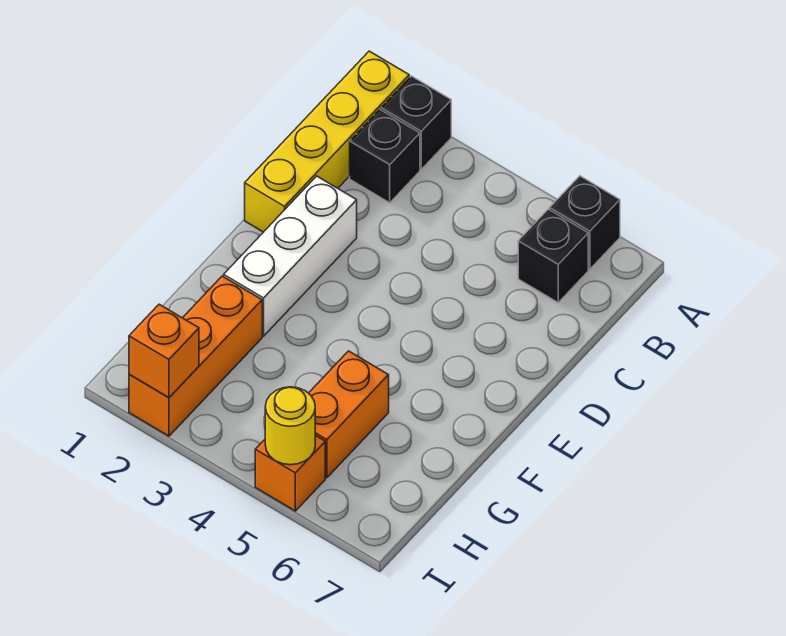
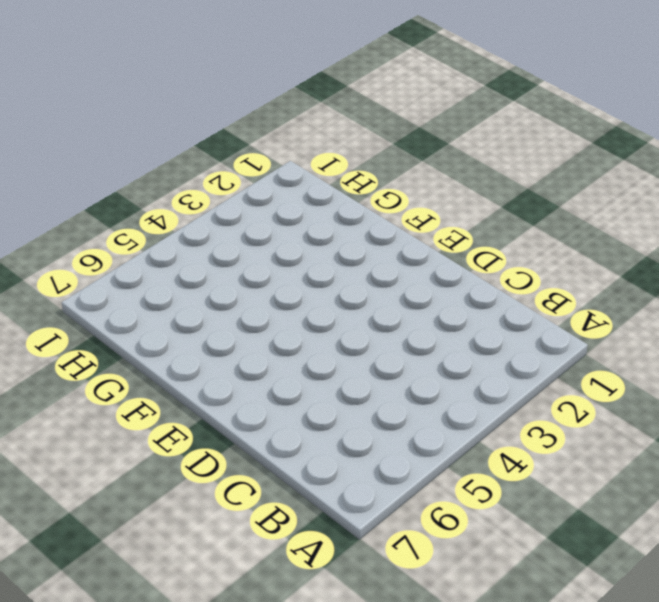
none -> yellow brick A1:D1 level 1
none -> black brick A2 level 1

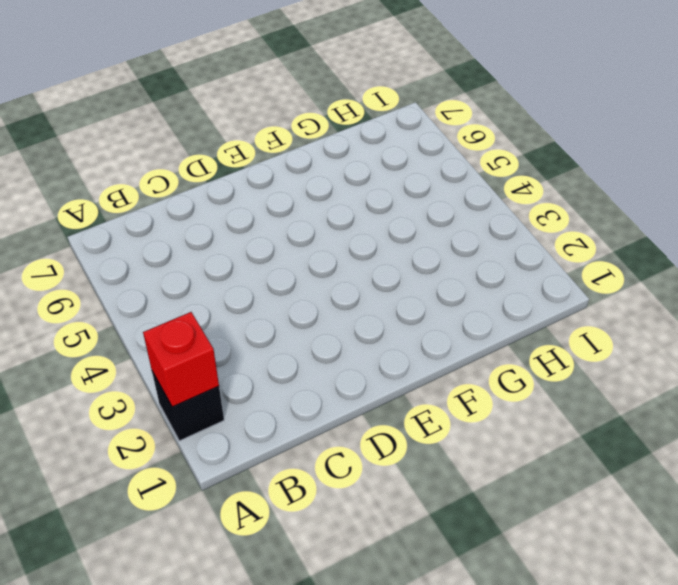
red brick A2 level 2 -> none
none -> yellow brick A1:D1 level 1
none -> black brick A6 level 1

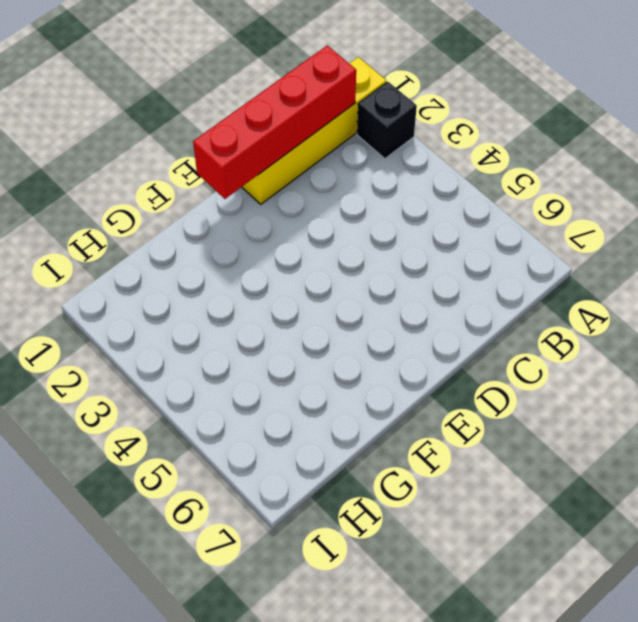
red brick B1:E1 level 2 -> none
none -> black brick A6 level 1
none -> black brick B2 level 1

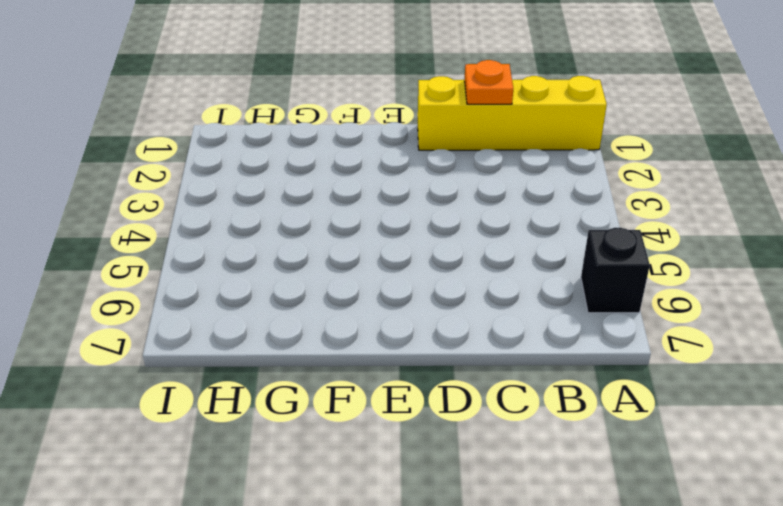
orange plate C1 level 2 -> none
none -> black brick A2 level 1
none -> black brick B2 level 1

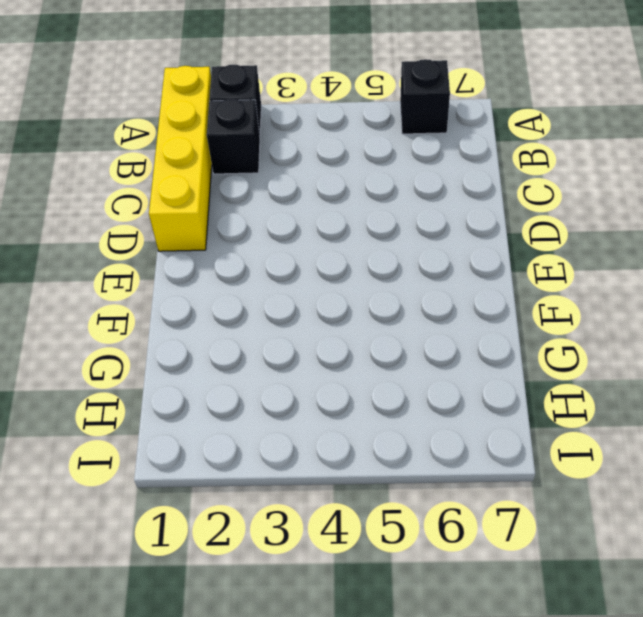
none -> black brick B6 level 1
none -> white brick D2:F2 level 1

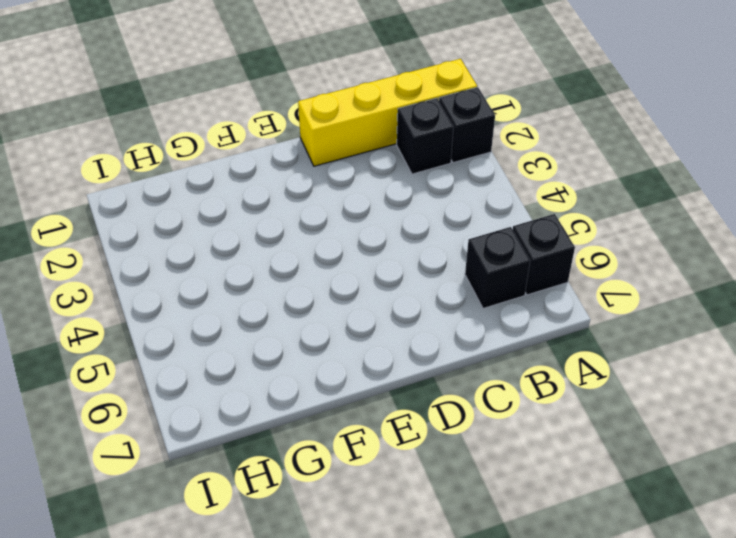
none -> white brick D2:F2 level 1
none -> orange brick G2:I2 level 1

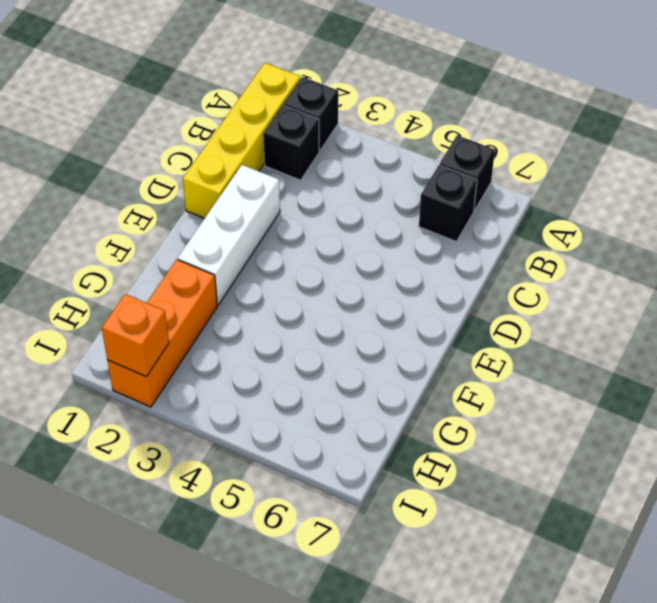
none -> orange brick G5:H5 level 1
none -> orange brick I5 level 1

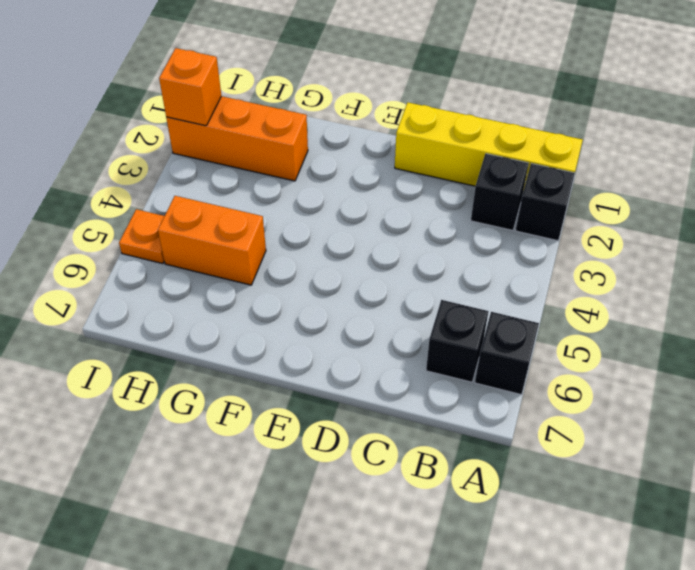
orange plate I5 level 1 -> orange brick I5 level 1
none -> white brick D2:F2 level 1
none -> yellow round brick I5 level 2

